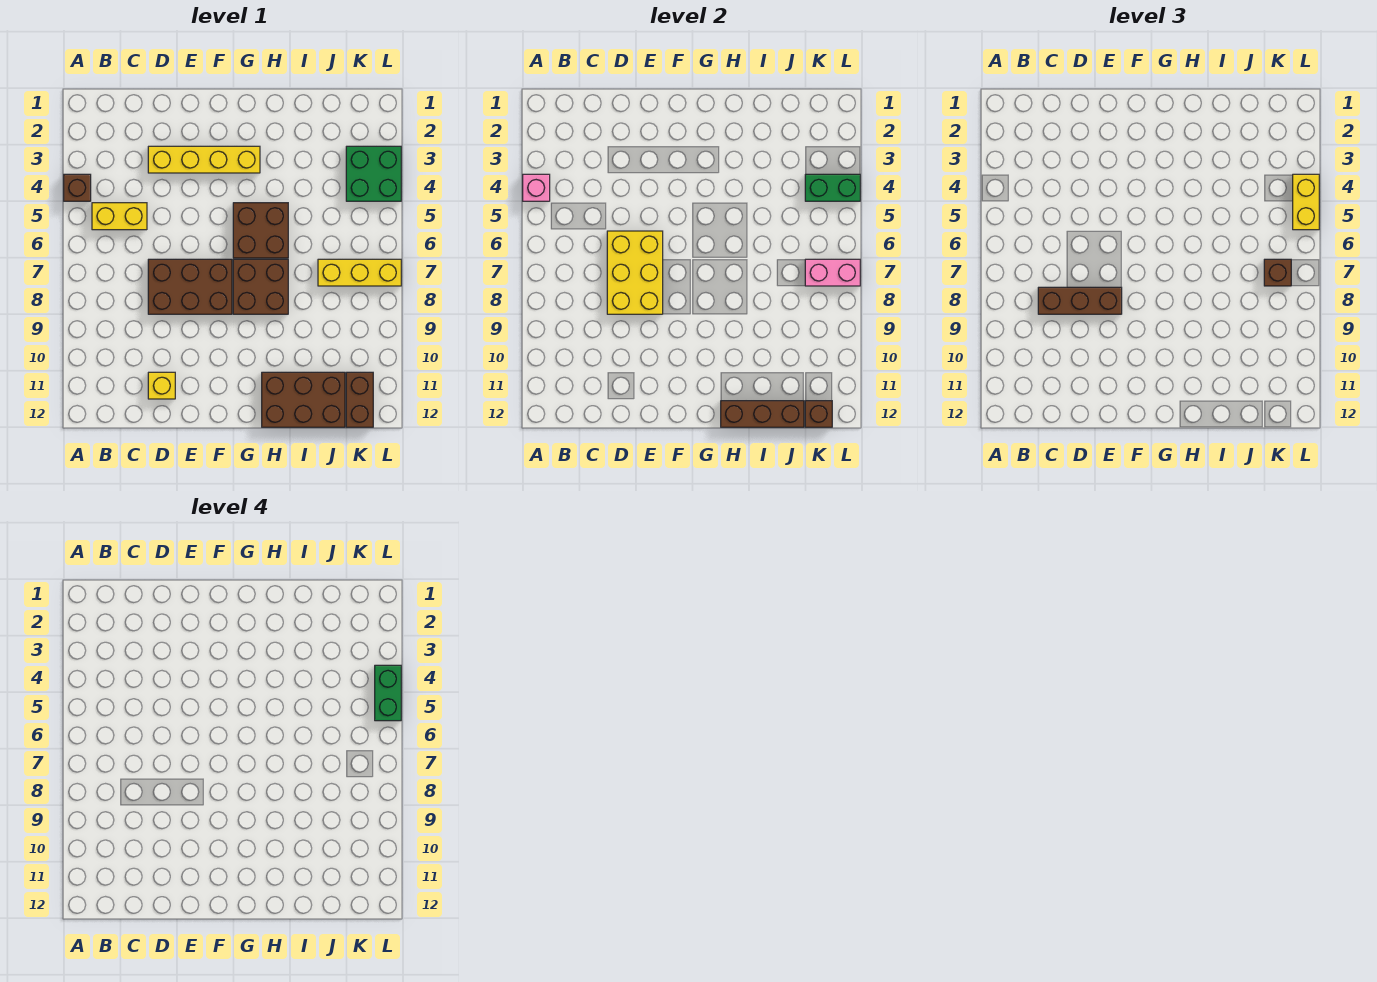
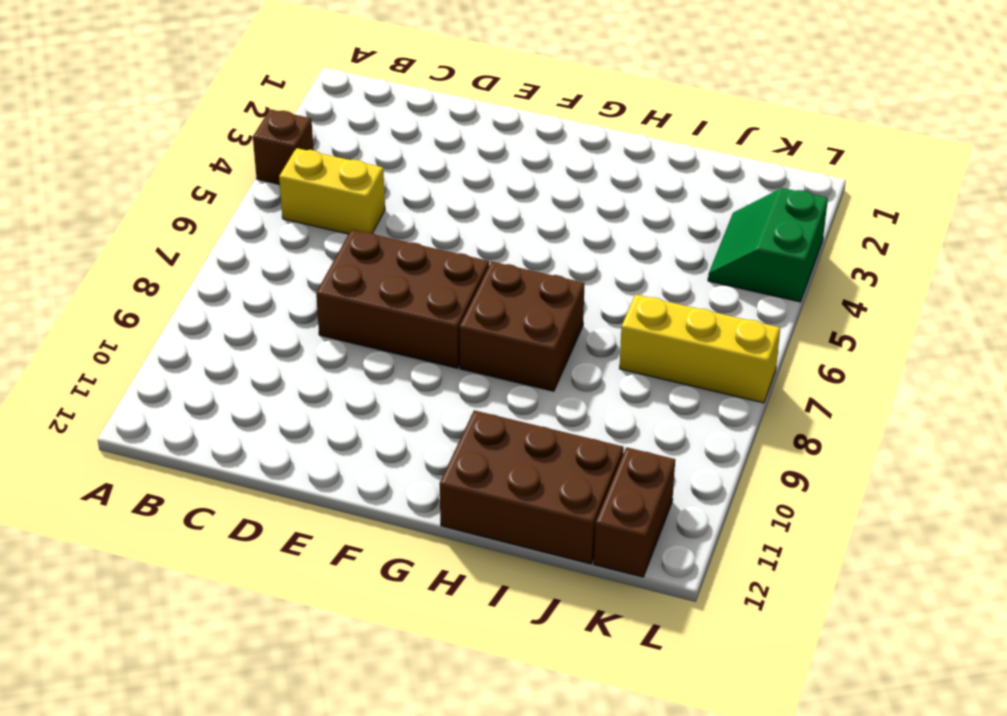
green slope K3:L4 level 1 top L -> green brick K3:L4 level 1
none -> yellow brick D3:G3 level 1
none -> yellow brick D11 level 1
none -> brown brick G5:H6 level 1

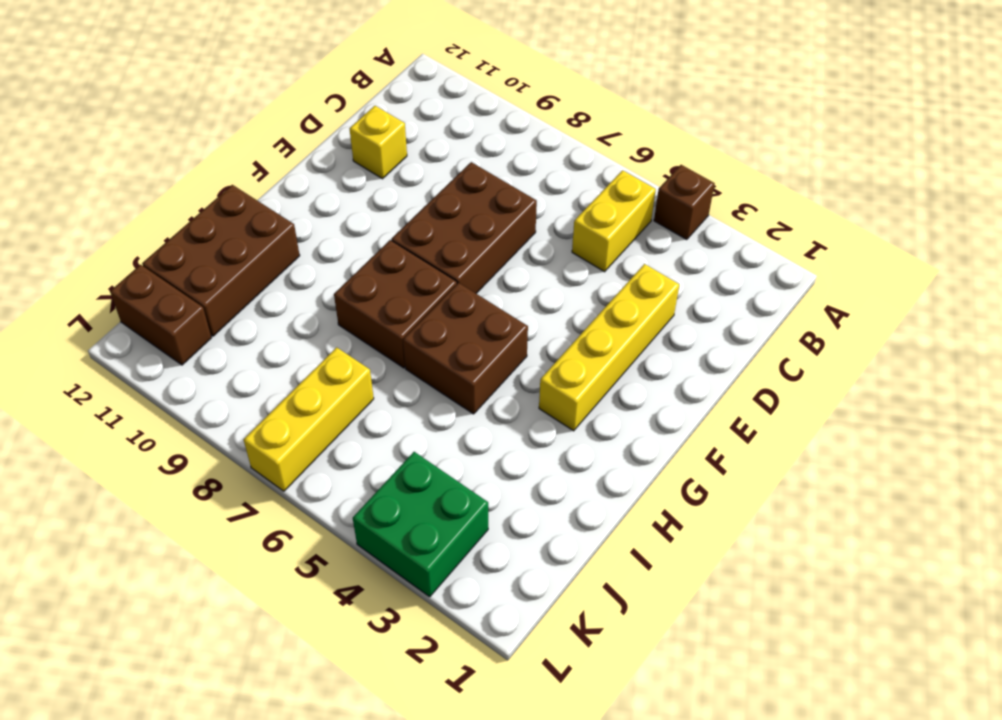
none -> pink brick A4 level 2
none -> yellow brick D6:E8 level 2
none -> brown brick H12:J12 level 2

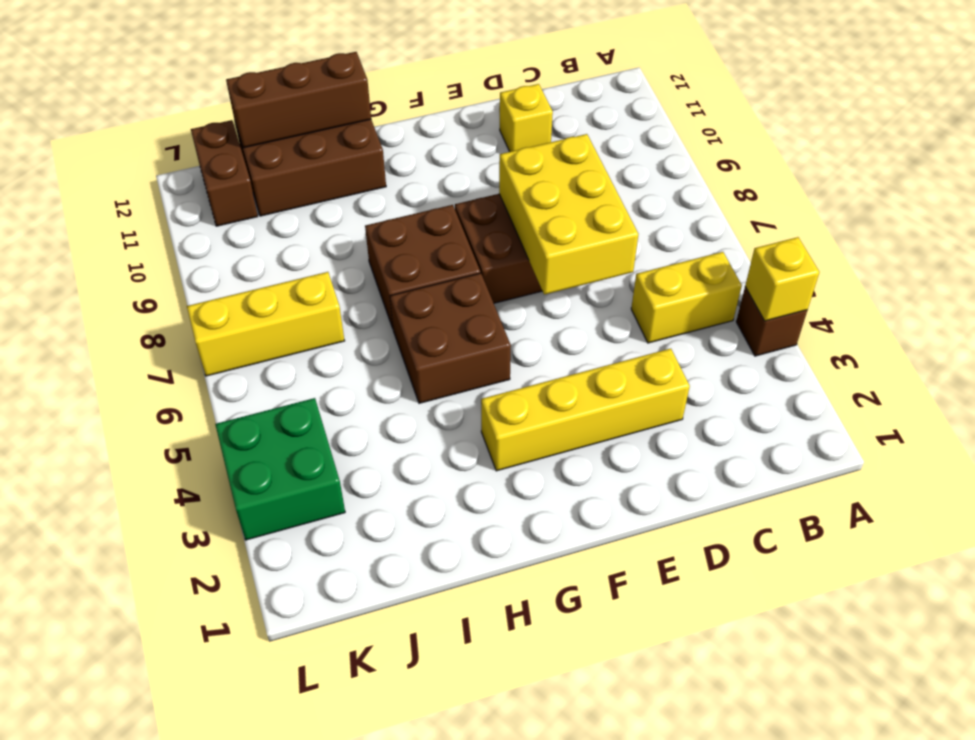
yellow brick A4 level 2 -> pink brick A4 level 2
none -> green brick K4:L4 level 2
none -> pink brick K7:L7 level 2
none -> brown brick K12 level 2

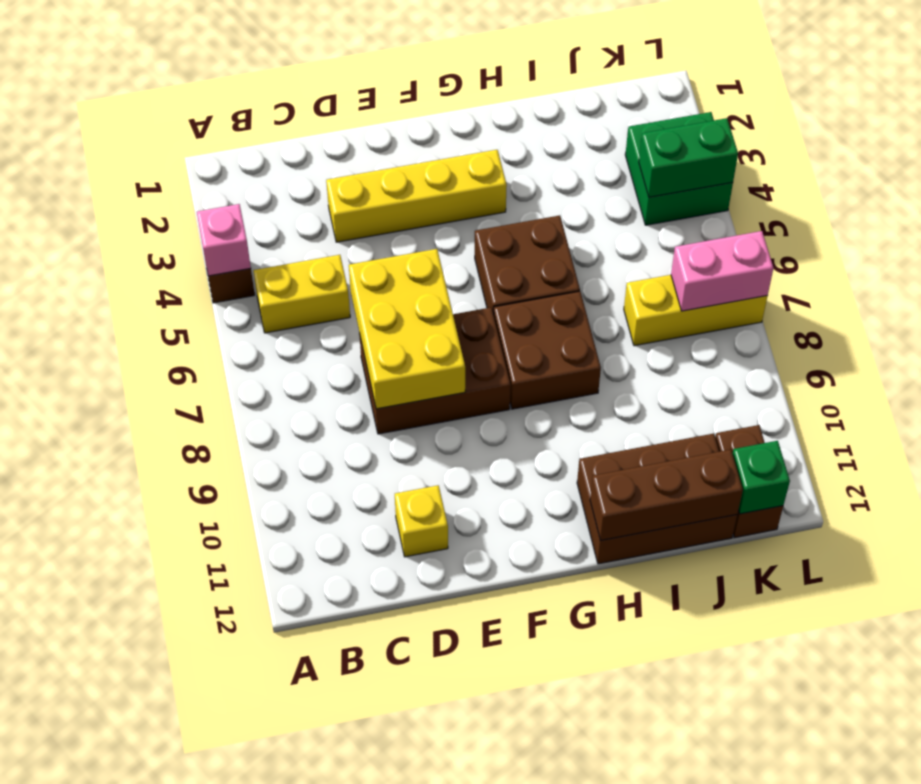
green brick K12 level 2 -> brown brick K12 level 2
none -> brown brick C8:E8 level 3
none -> brown brick K7 level 3
none -> yellow brick L4:L5 level 3

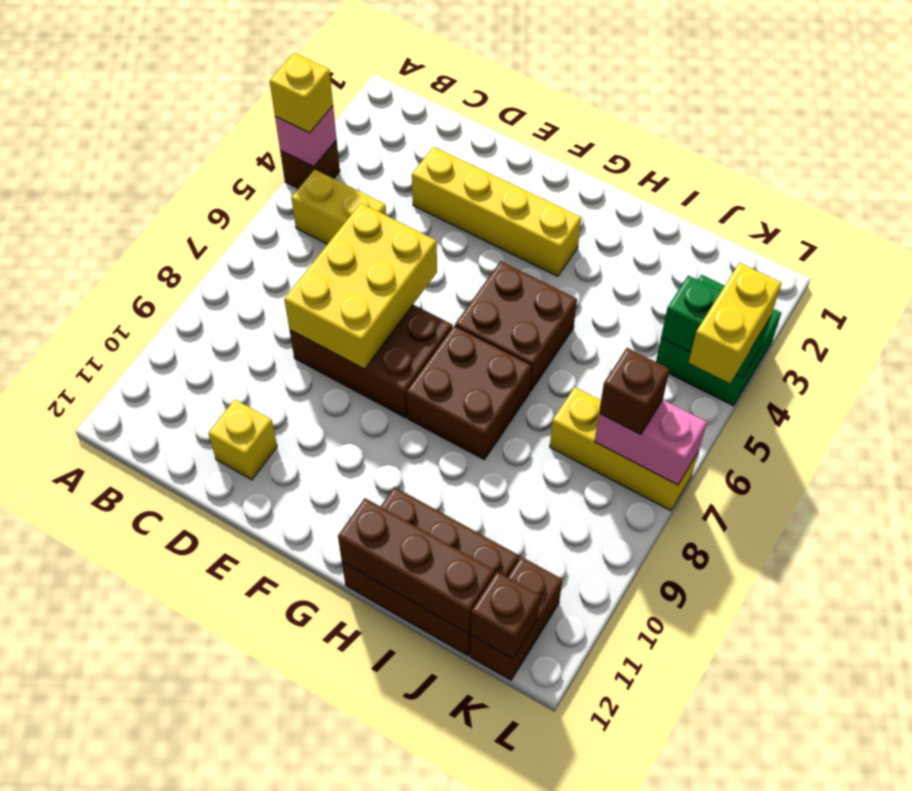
yellow brick A4 level 3 -> none
none -> brown brick C8:E8 level 3
none -> green brick L4:L5 level 4

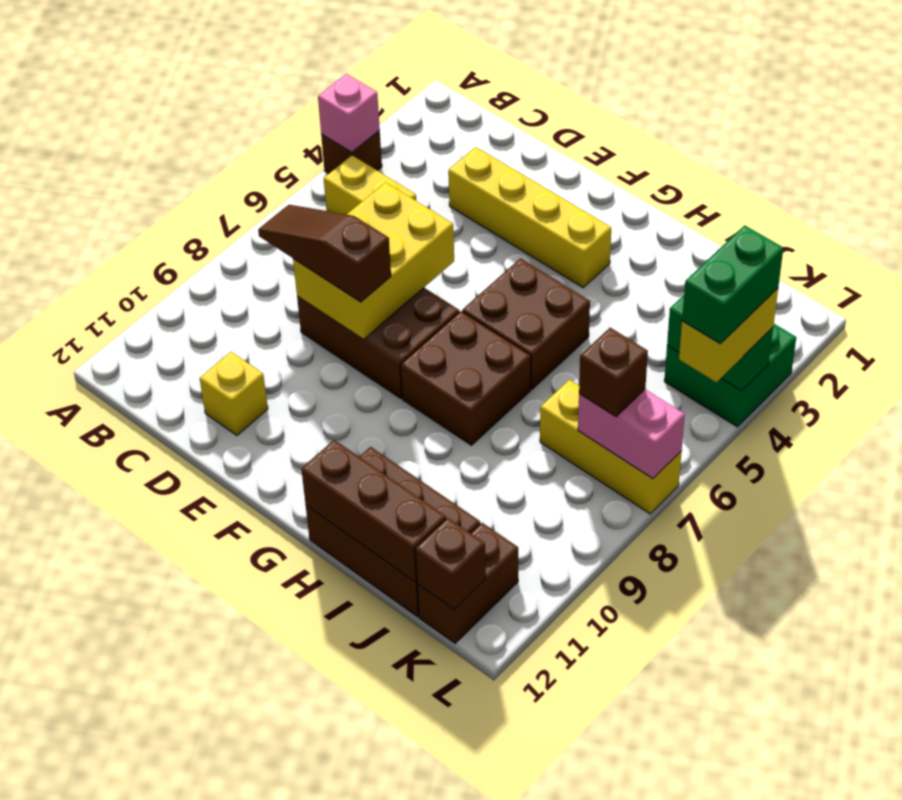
brown slope C8:E8 level 3 top E -> brown brick C8:E8 level 3

